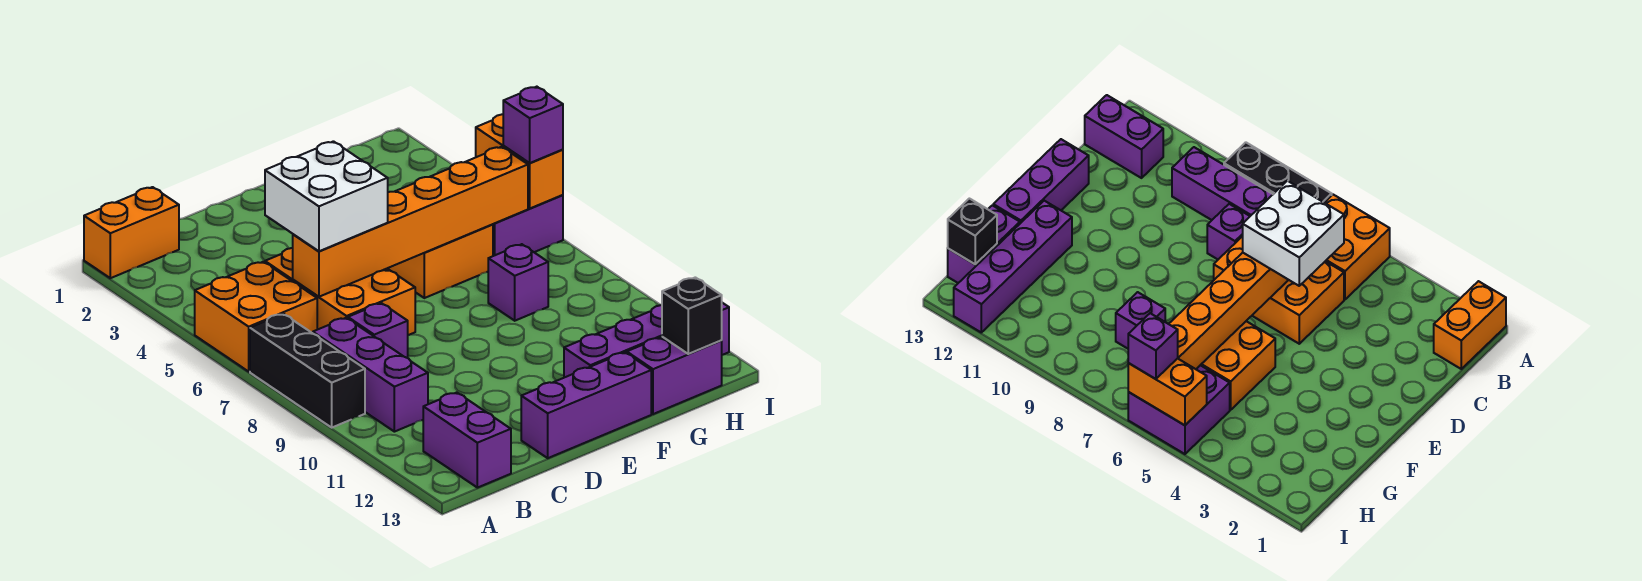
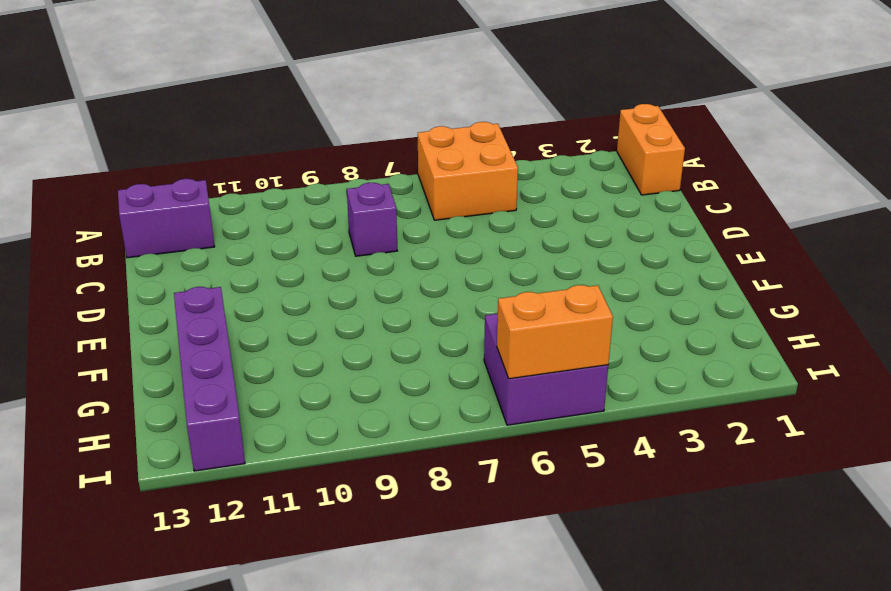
none -> black brick A7:A9 level 1
none -> purple brick B8:B10 level 1
none -> orange brick C5:D7 level 1

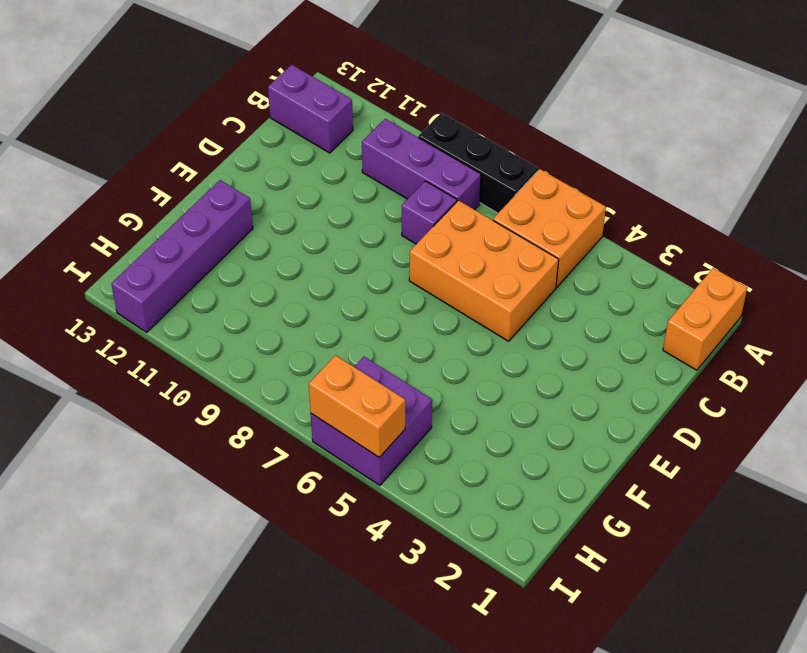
none -> purple brick D13:F13 level 1
none -> orange brick F5:G6 level 1
none -> purple brick G8 level 1

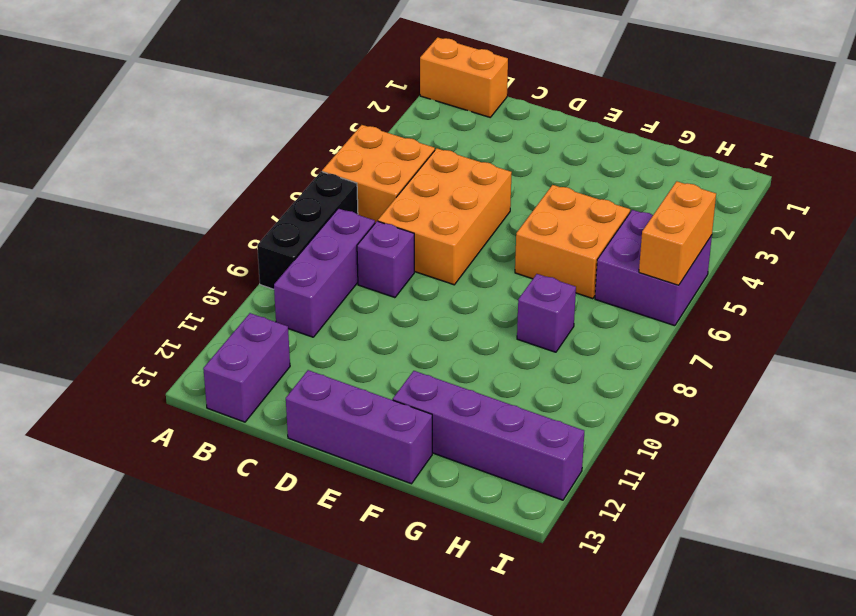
none -> purple brick G13:H13 level 1
none -> orange brick C6:H6 level 2
none -> black brick H13 level 2

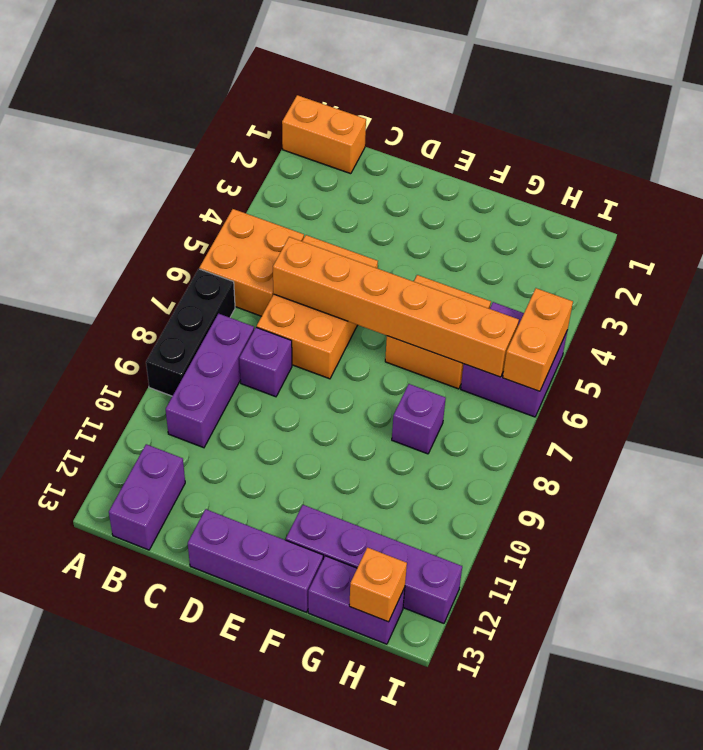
orange brick H13 level 2 -> black brick H13 level 2
none -> white brick C5:D6 level 3
none -> purple brick I6 level 3

